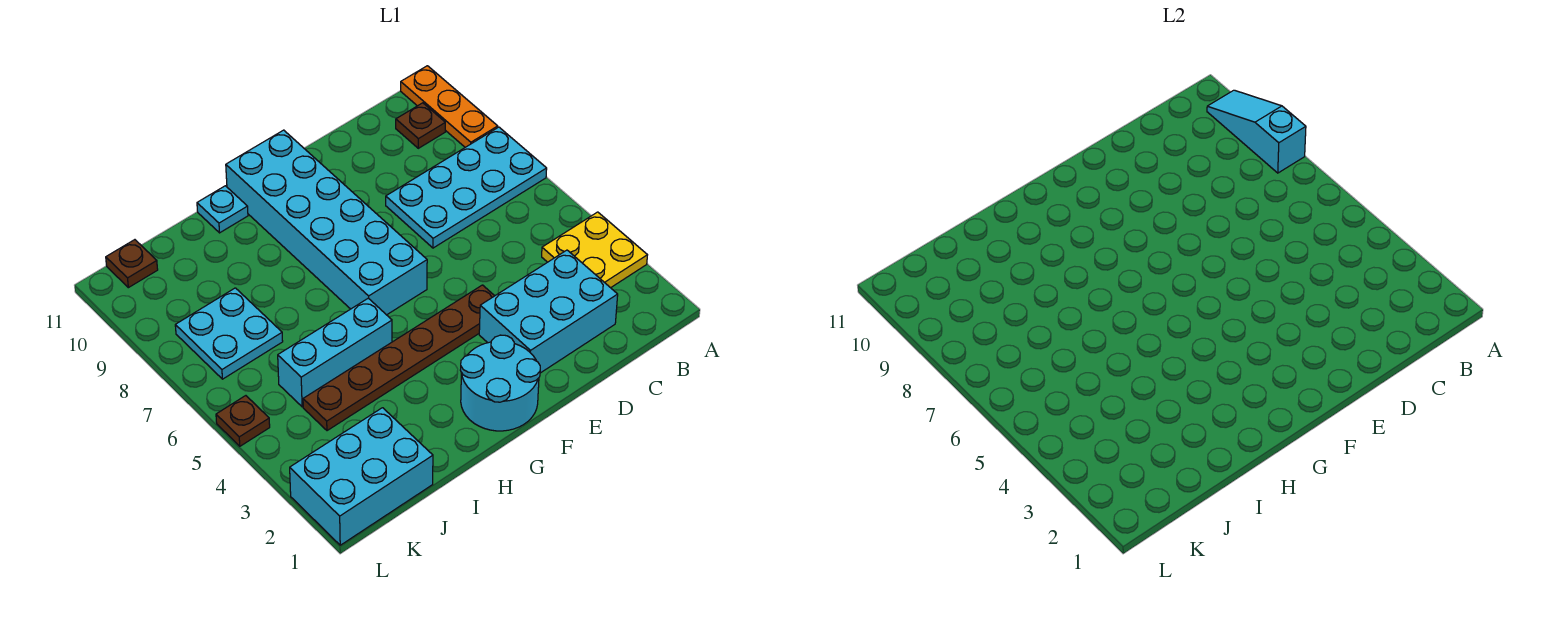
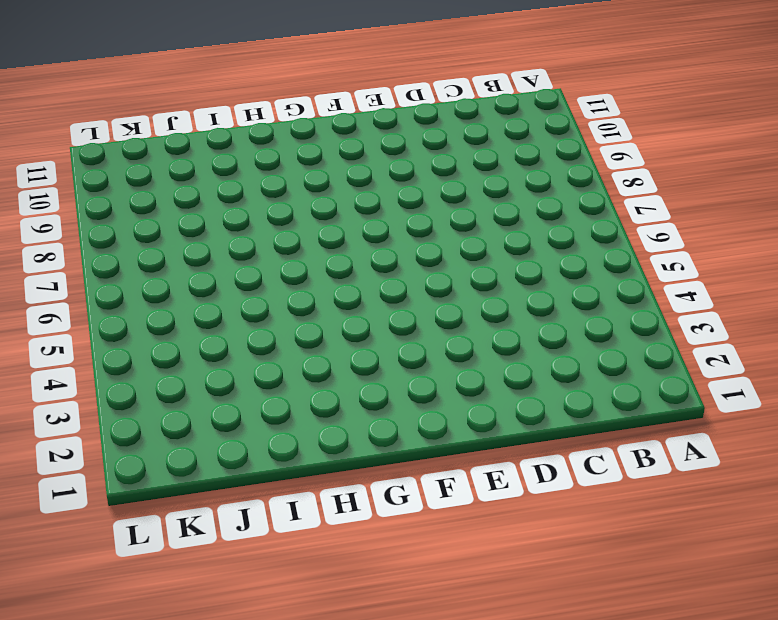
none -> yellow plate A3:B4 level 1
none -> cyan plate A7:D8 level 1
none -> orange plate A9:A11 level 1

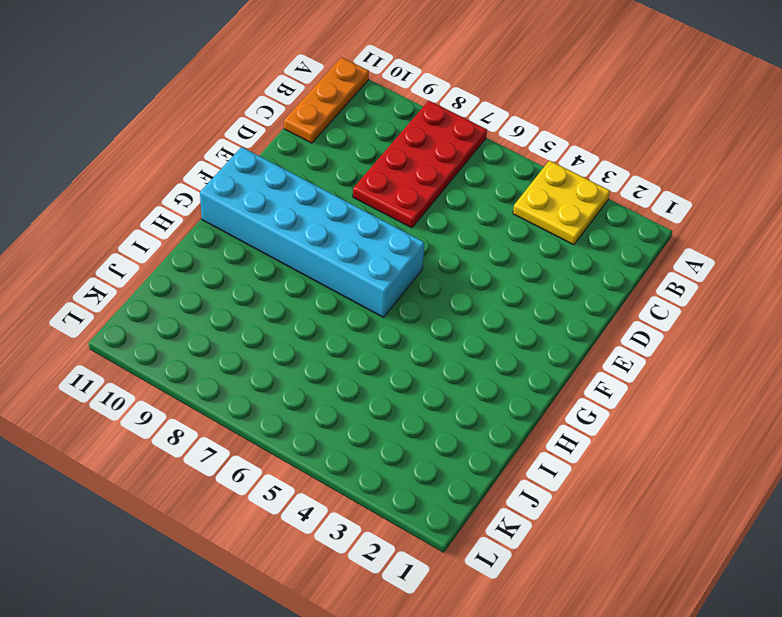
red plate A7:D8 level 1 -> cyan plate A7:D8 level 1
orange plate A11:C11 level 1 -> orange plate A9:A11 level 1
none -> brown plate B10 level 1
none -> cyan brick C2:E3 level 1
none -> brown plate E4:J4 level 1

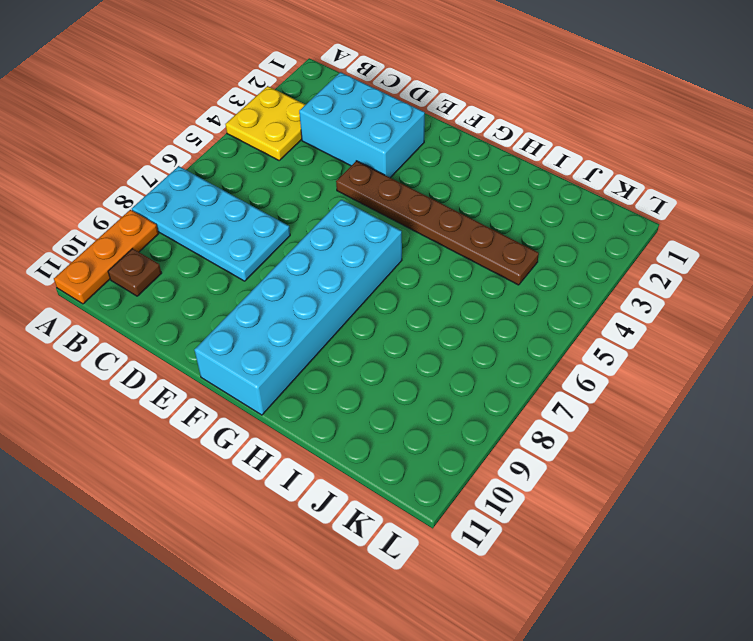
none -> cyan round brick F1:G2 level 1
none -> cyan brick H5:J5 level 1
none -> cyan plate H11 level 1

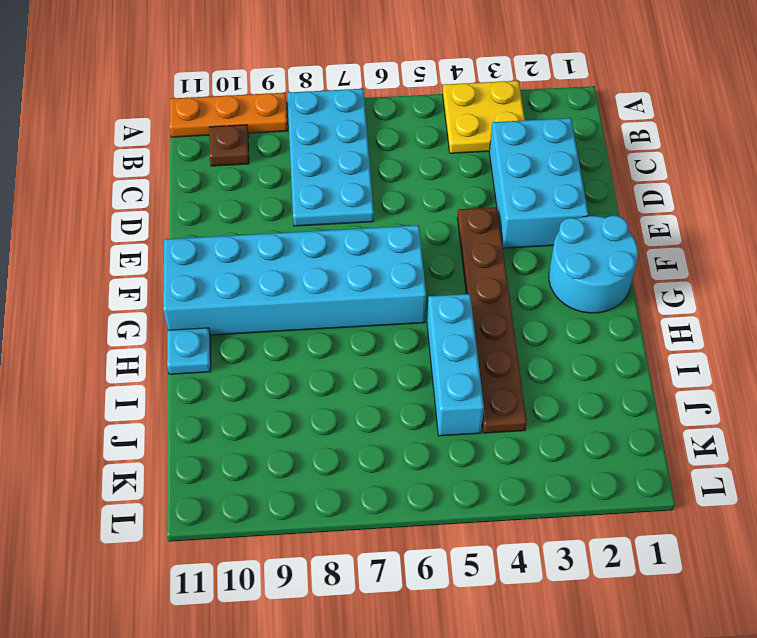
none -> cyan brick J1:L2 level 1
none -> cyan plate J7:K8 level 1
none -> brown plate K11 level 1

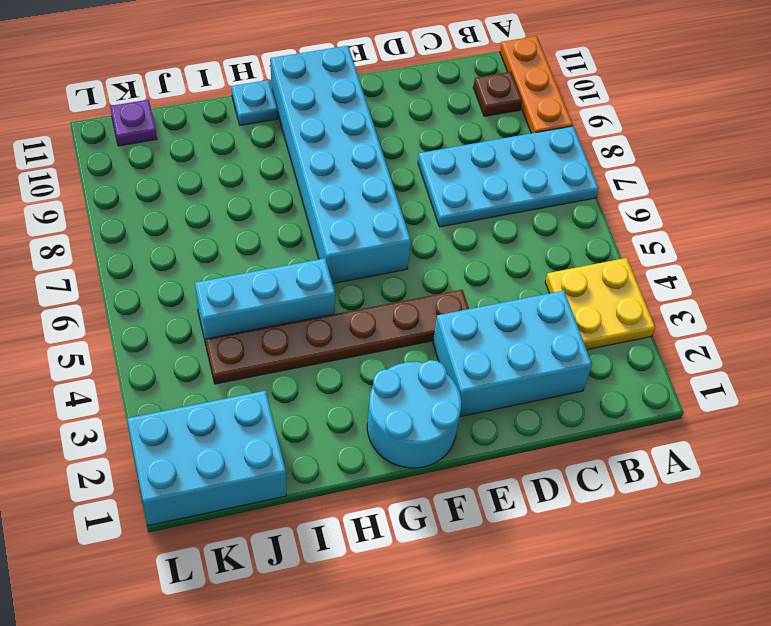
purple plate K11 level 1 -> brown plate K11 level 1
none -> cyan plate J7:K8 level 1
none -> brown plate L5 level 1
none -> cyan slope A8:A10 level 2 top 8

